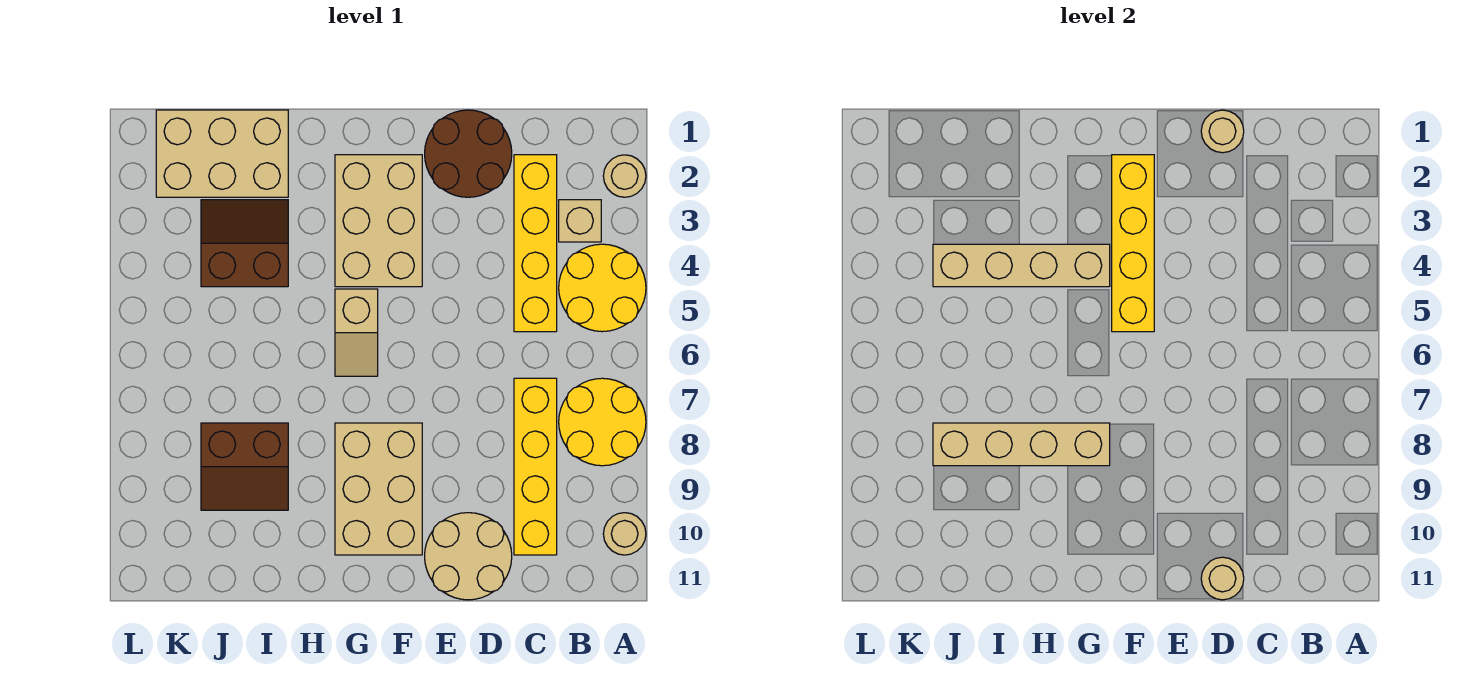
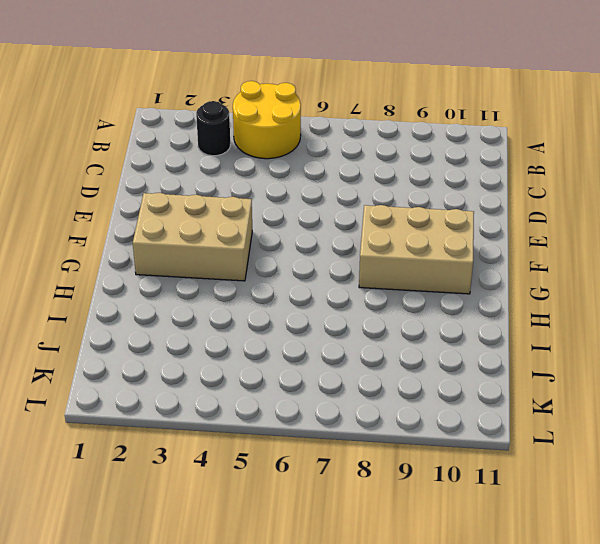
black round brick B3 level 1 -> tan brick B3 level 1
none -> tan round brick A2 level 1
none -> yellow round brick A7:B8 level 1
none -> tan round brick A10 level 1

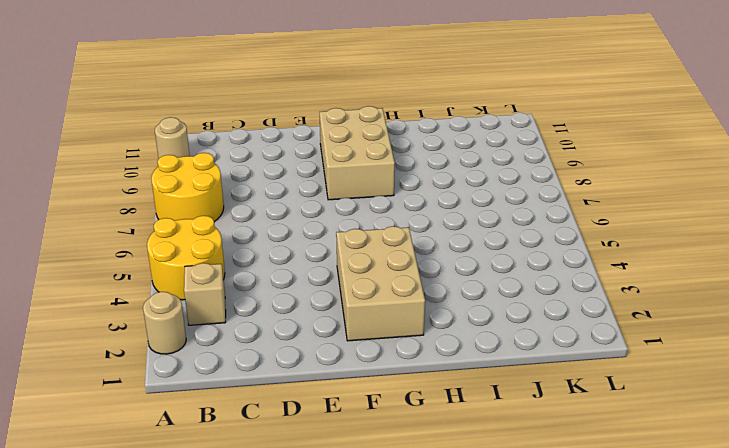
none -> yellow brick C2:C5 level 1
none -> yellow brick C7:C10 level 1
none -> brown round brick D1:E2 level 1

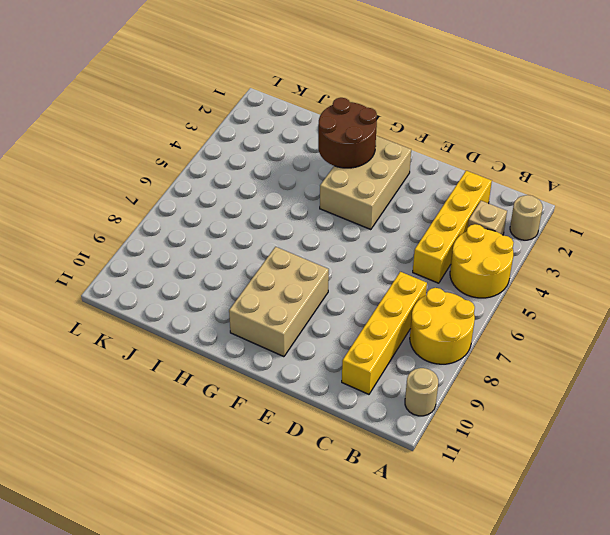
brown round brick G2:H3 level 2 -> brown round brick D1:E2 level 1
none -> tan round brick D10:E11 level 1
none -> tan slope G5:G6 level 1 top 5
none -> tan brick I1:K2 level 1

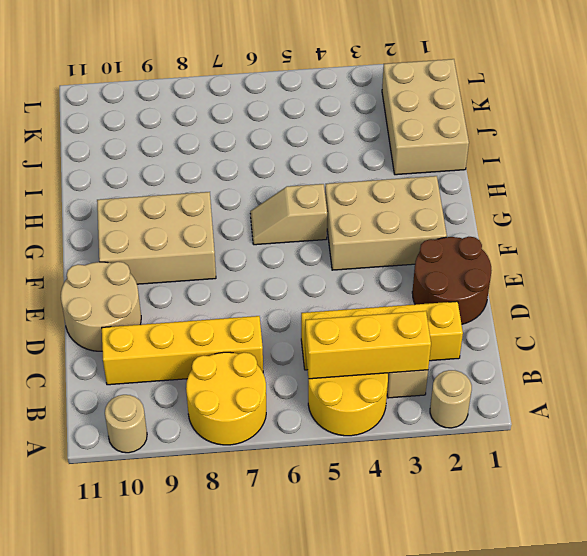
yellow brick B3:B5 level 2 -> none
none -> brown slope I3:J4 level 1 top 4
none -> brown slope I8:J9 level 1 top 8
none -> tan round brick D1 level 2

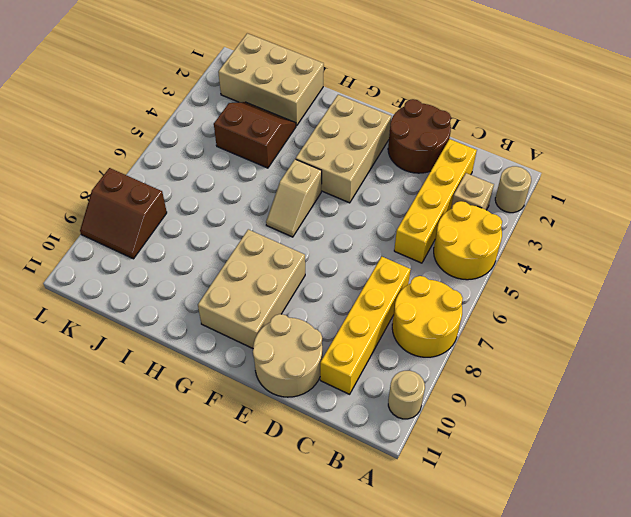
brown slope K8:L9 level 1 top 8 -> brown slope I8:J9 level 1 top 8
none -> tan round brick D1 level 2
none -> tan round brick D11 level 2
none -> yellow brick F2:F5 level 2

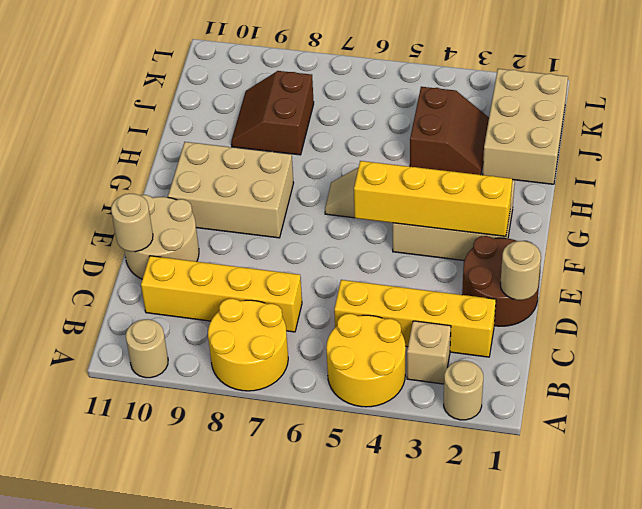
none -> tan brick G4:J4 level 2
none -> tan brick G8:J8 level 2

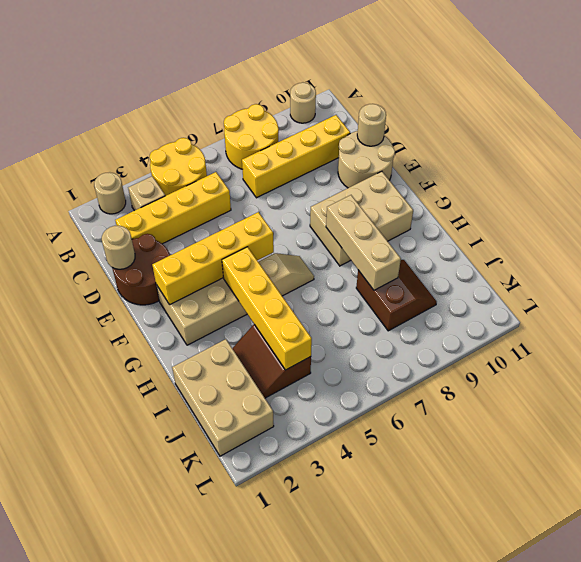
yellow brick G4:J4 level 2 -> tan brick G4:J4 level 2
tan brick G8:I8 level 2 -> tan brick G8:J8 level 2

